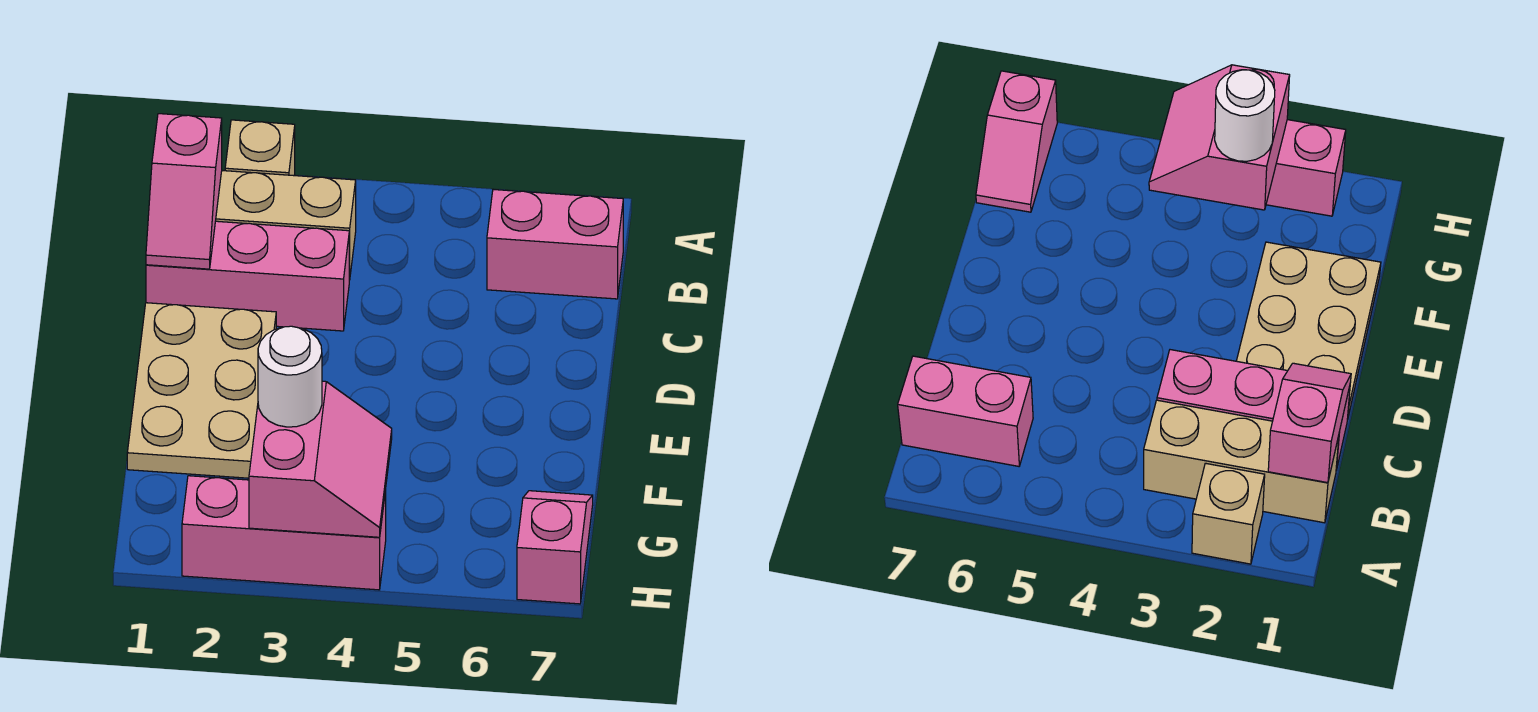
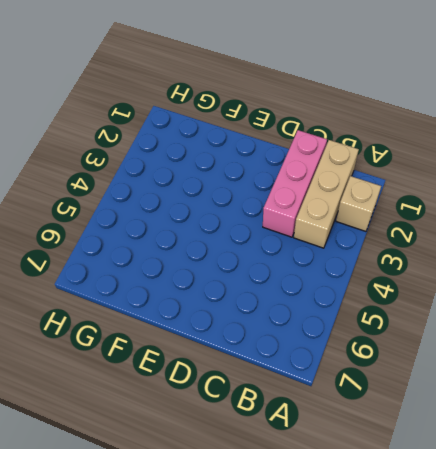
none -> pink brick B6:B7 level 1
none -> tan plate D1:F2 level 1

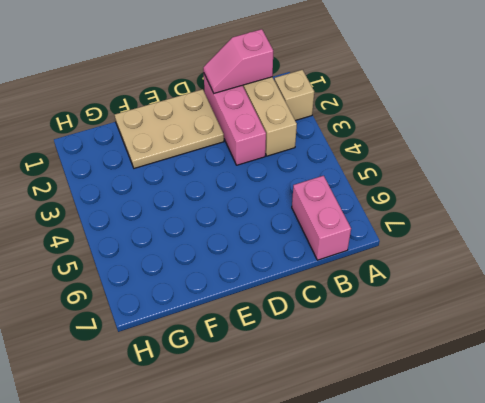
none -> pink slope G7:H7 level 1 top H
none -> pink brick H2:H4 level 1

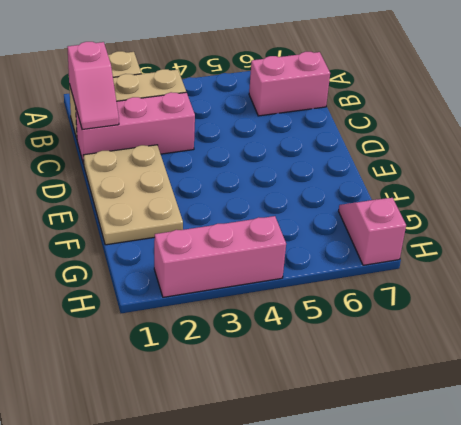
none -> pink slope G3:H4 level 2 top 3
none -> white round brick G3 level 3

